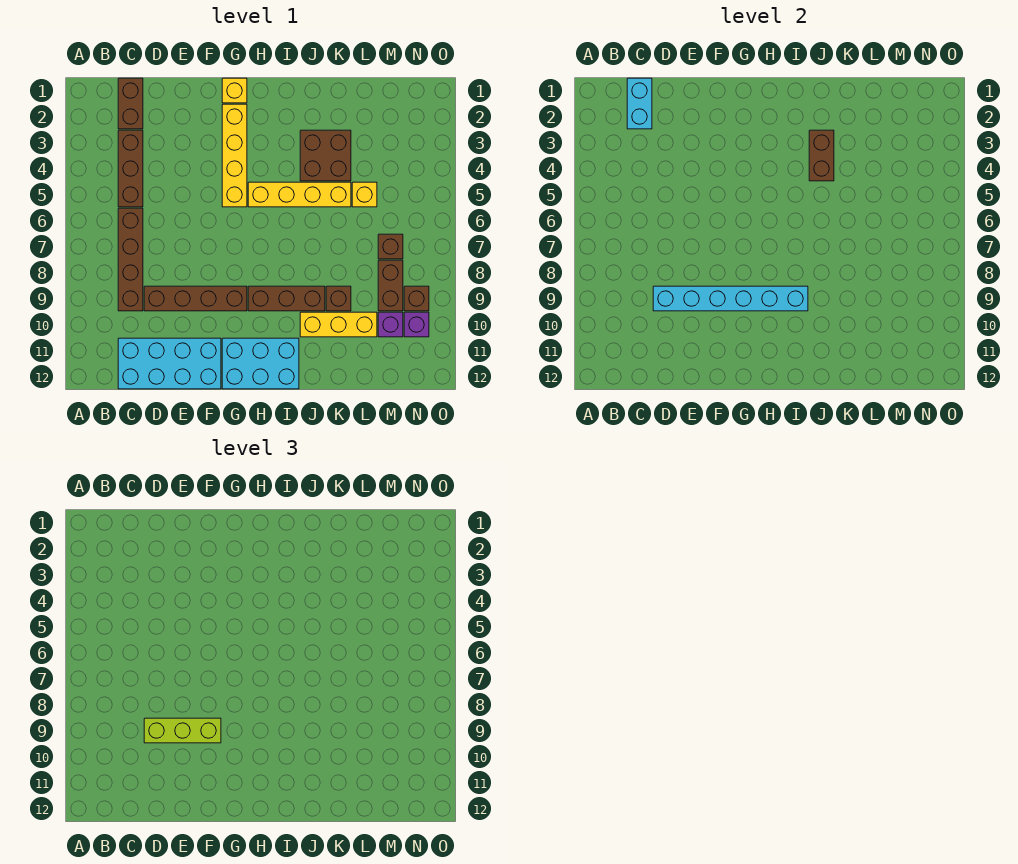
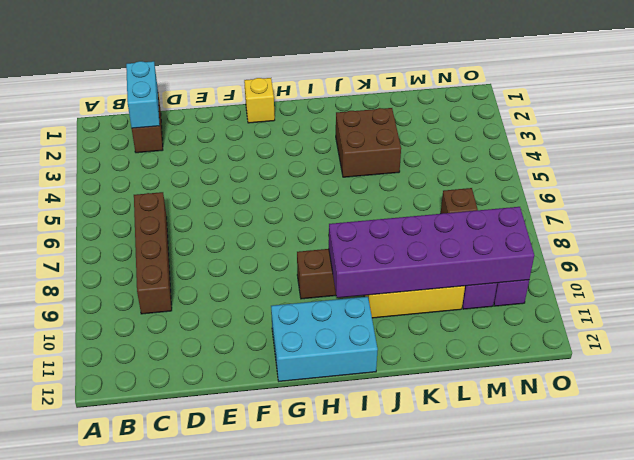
purple brick I9:N10 level 2 -> cyan brick D9:I9 level 2
none -> brown brick C3:C5 level 1
none -> cyan brick C11:F12 level 1
none -> brown brick D9:G9 level 1

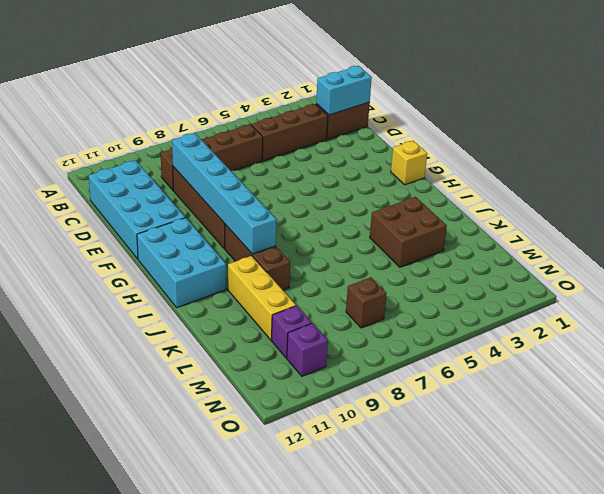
none -> yellow brick G2:G5 level 1
none -> yellow brick H5:K5 level 1
none -> brown brick K9 level 1

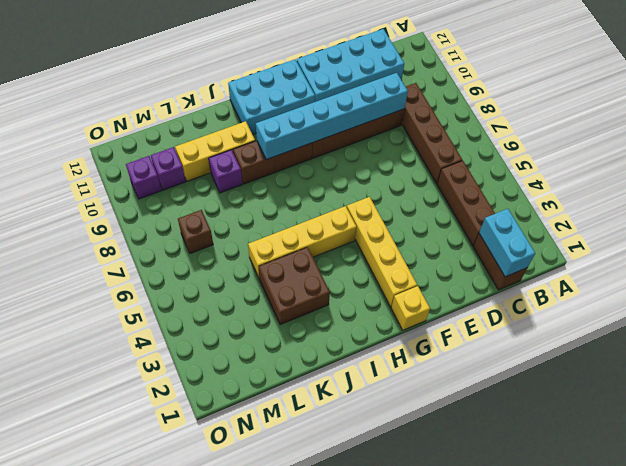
purple brick K9 level 1 -> brown brick K9 level 1
none -> yellow brick L5 level 1
none -> brown brick M8:M9 level 1
none -> brown brick N9 level 1

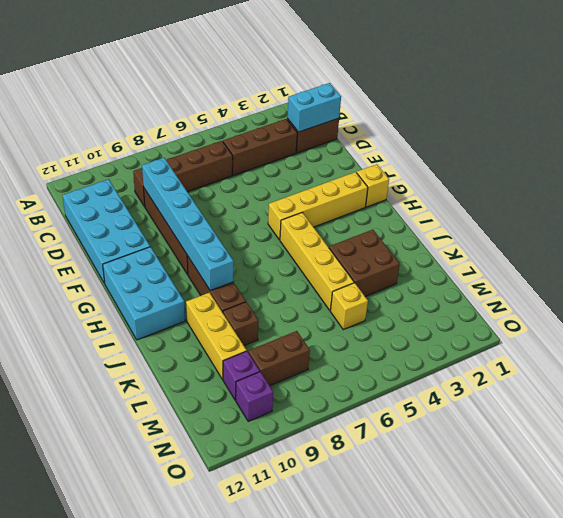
none -> brown brick M7 level 1
none -> brown brick N9 level 1
none -> brown brick J3:J4 level 2

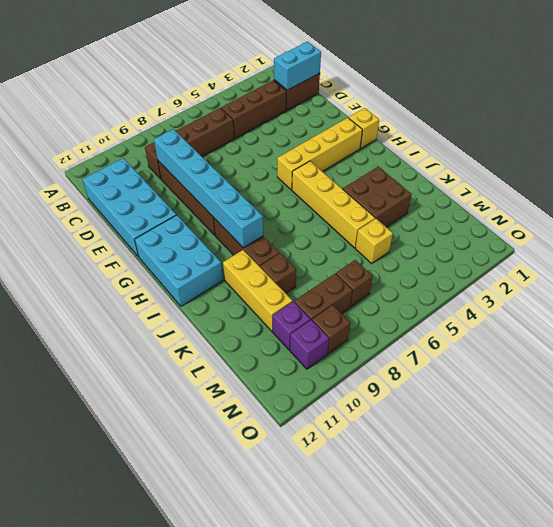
none -> brown brick J3:J4 level 2
none -> lime brick D9:F9 level 3

